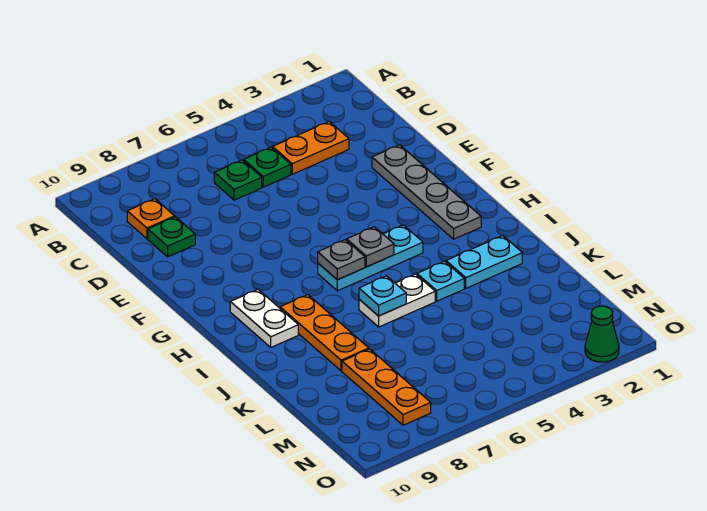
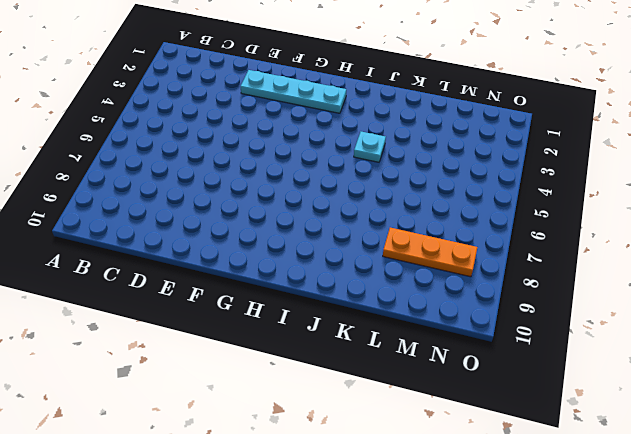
cyan plate E2:H2 level 1 -> grey plate E2:H2 level 1
none -> orange plate C3:C4 level 1
none -> green plate C5 level 1
none -> green plate C6 level 1

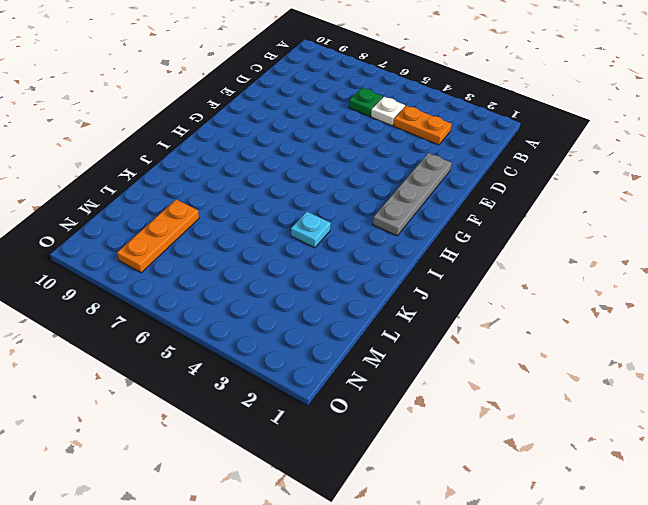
white plate C5 level 1 -> green plate C5 level 1
none -> orange plate C9 level 1
none -> green plate D9 level 1
none -> cyan plate H4:H6 level 1

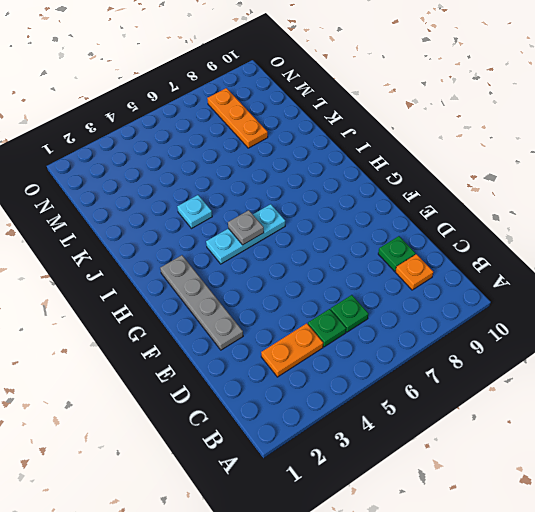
none -> white plate H9:I9 level 1
none -> orange plate I8:K8 level 1
none -> cyan plate J2:J3 level 1

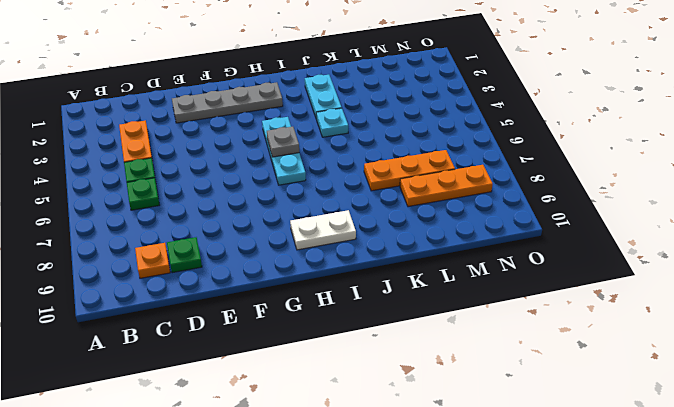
orange plate K7:M7 level 1 -> orange plate I8:K8 level 1
none -> white plate J5:J6 level 1
none -> green cone O2 level 1
none -> grey plate H6 level 2

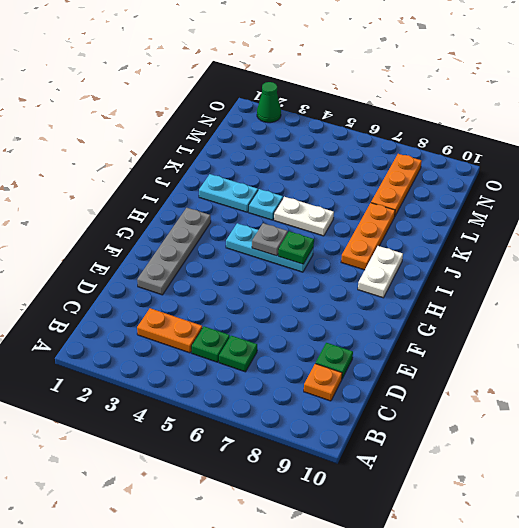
green plate H6 level 2 -> grey plate H6 level 2
none -> cyan plate J6 level 2

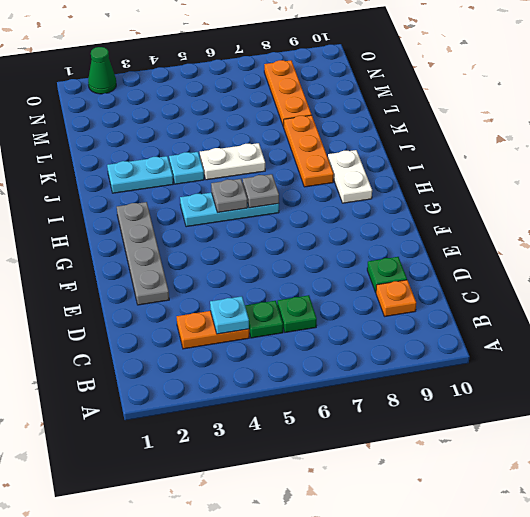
cyan plate C4 level 2 -> cyan plate J6 level 2

